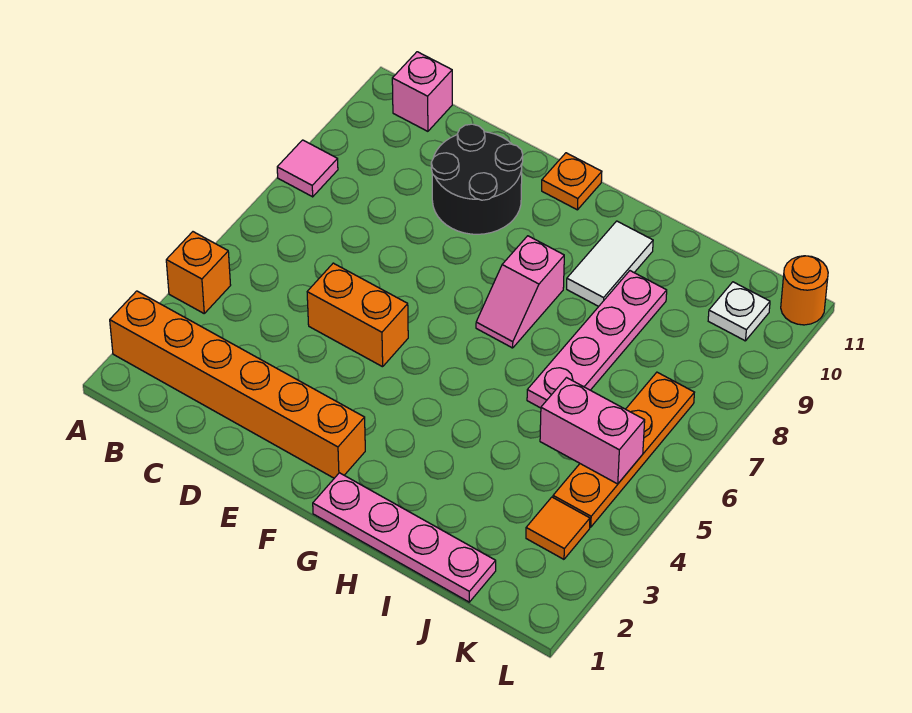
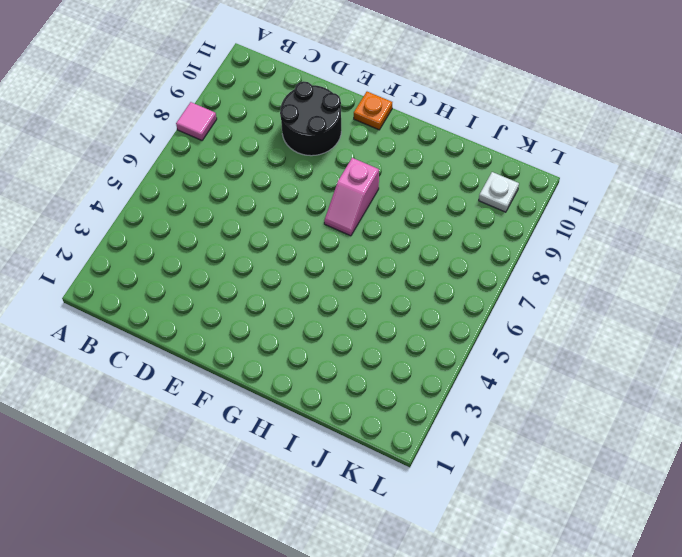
none -> orange brick A2:F2 level 1
none -> orange brick A4 level 1
none -> pink brick B11 level 1

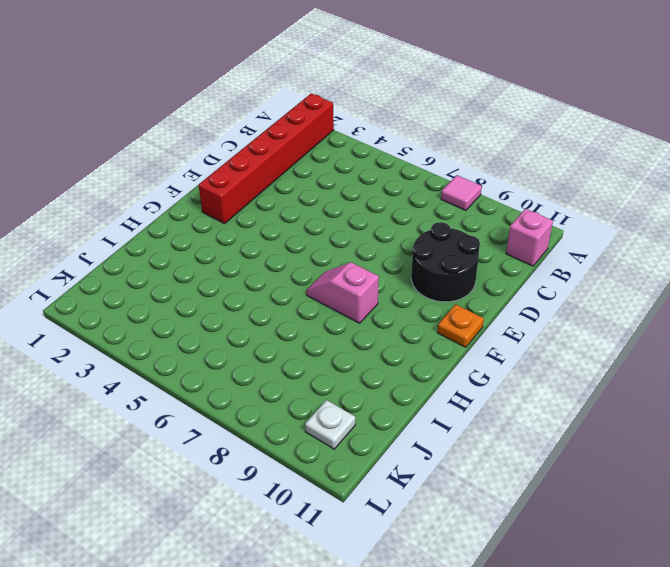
red brick A2:F2 level 1 -> orange brick A2:F2 level 1
none -> orange brick A4 level 1
none -> orange brick D5:E5 level 1
none -> pink plate G1:J1 level 1

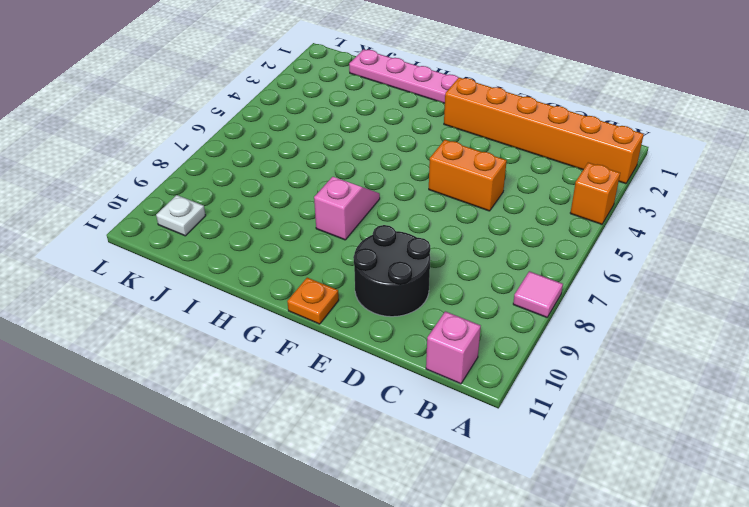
none -> white tile H9:H10 level 1
none -> pink plate I6:I9 level 1
none -> orange tile K3 level 1

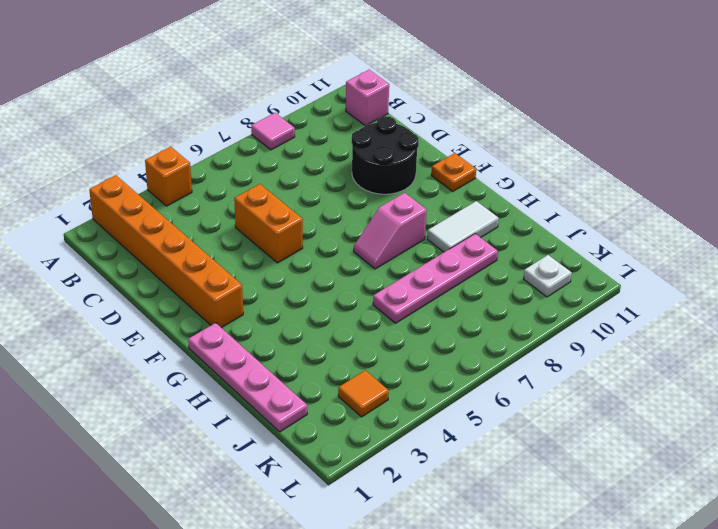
none -> orange plate K4:K7 level 1
none -> orange round brick L11 level 1
none -> pink brick J5:K5 level 2

